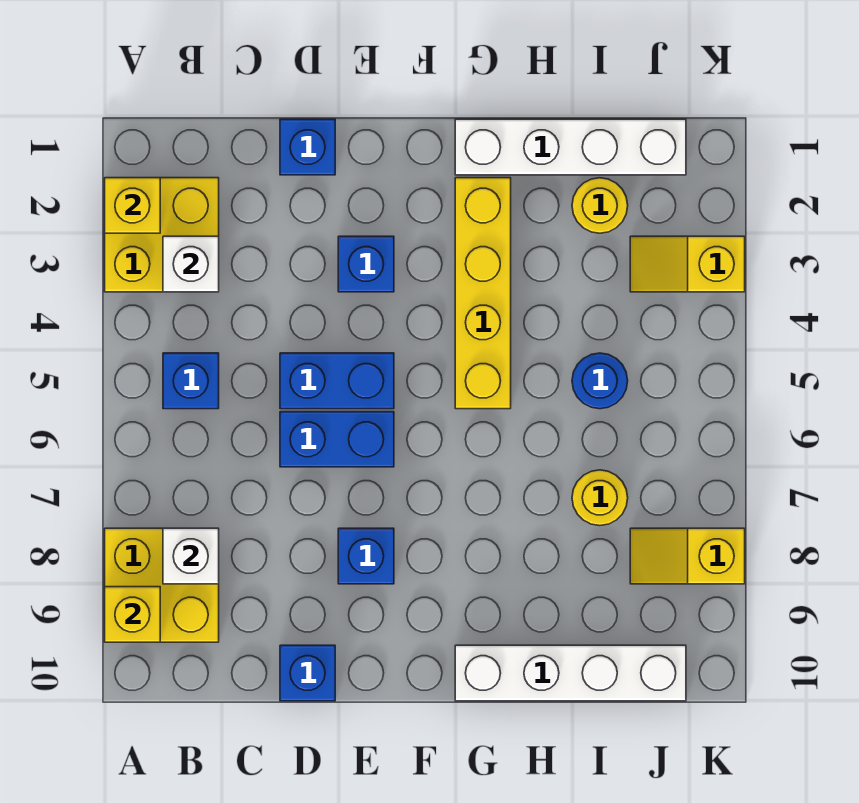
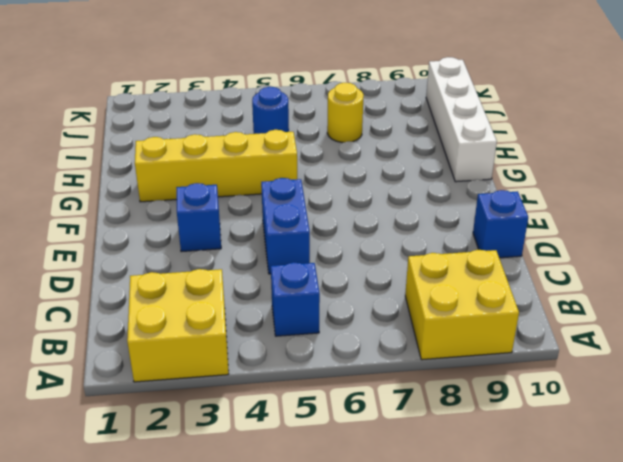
none -> blue brick D1 level 1
none -> blue brick D6:E6 level 1
none -> blue brick E8 level 1

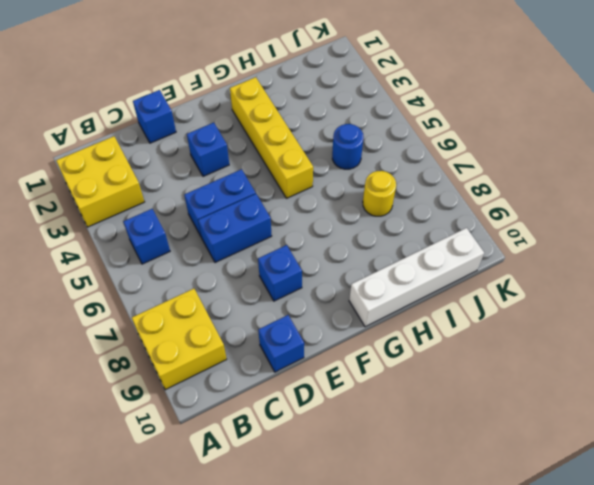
none -> white brick G1:J1 level 1
none -> yellow round brick I2 level 1
none -> yellow slope J3:K3 level 1 top K

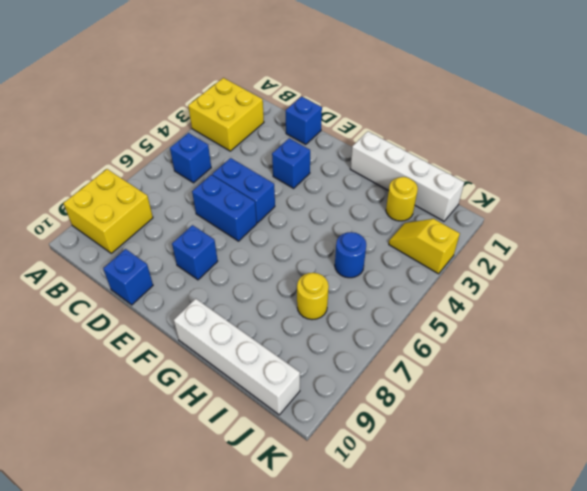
none -> yellow brick G2:G5 level 1
none -> yellow slope J8:K8 level 1 top K
none -> yellow brick A2 level 2

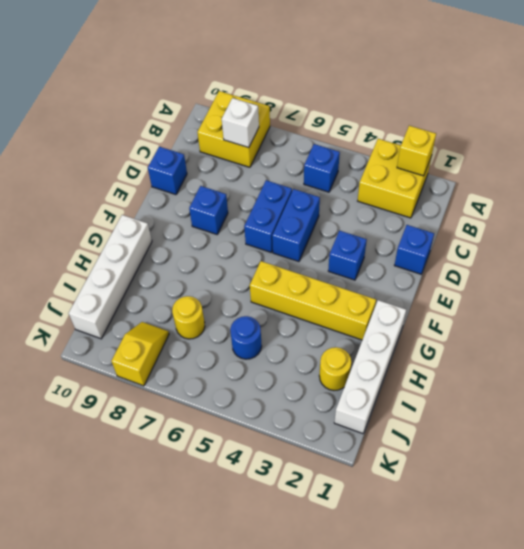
none -> yellow slope J3:K3 level 1 top K
none -> yellow brick A9 level 2
none -> white brick B3 level 2

